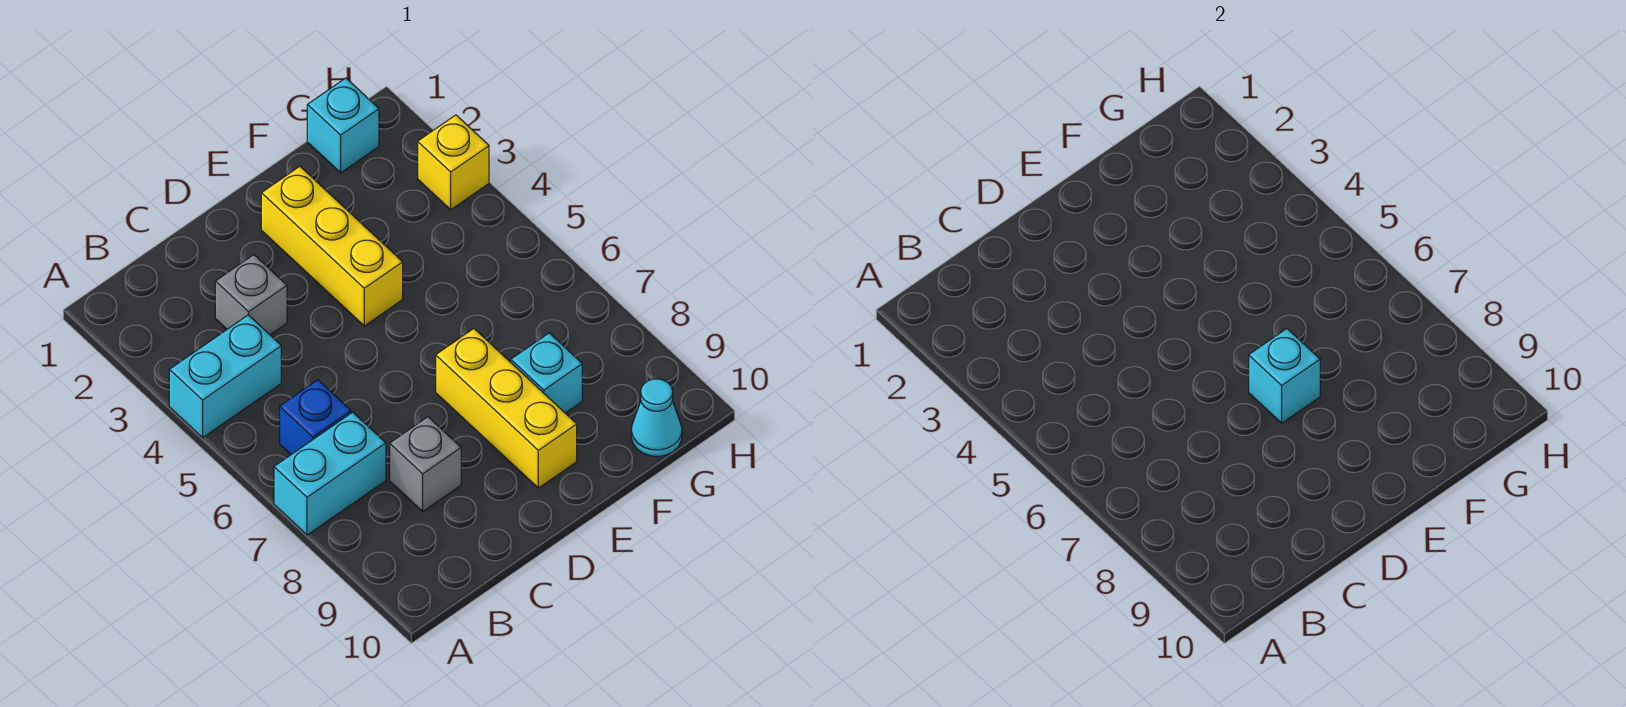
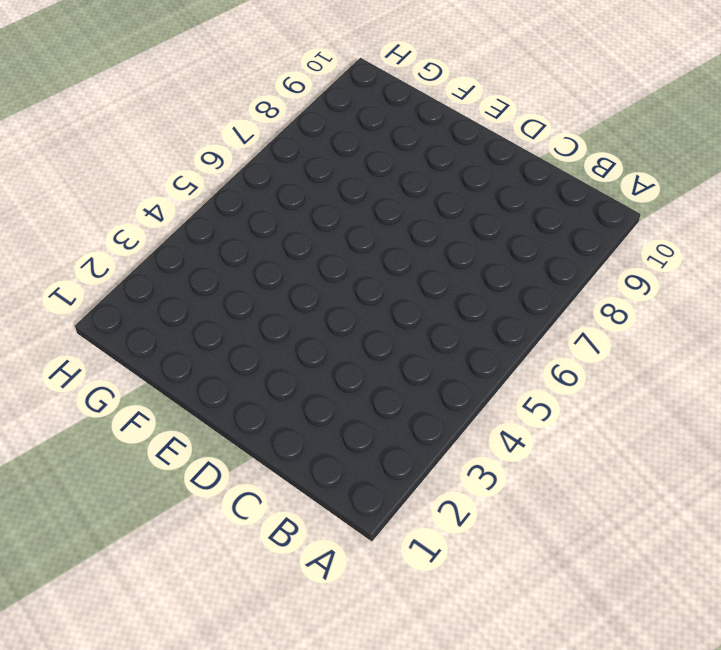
none -> cyan brick A4:B4 level 1
none -> cyan brick A7:B7 level 1
none -> blue brick B6 level 1

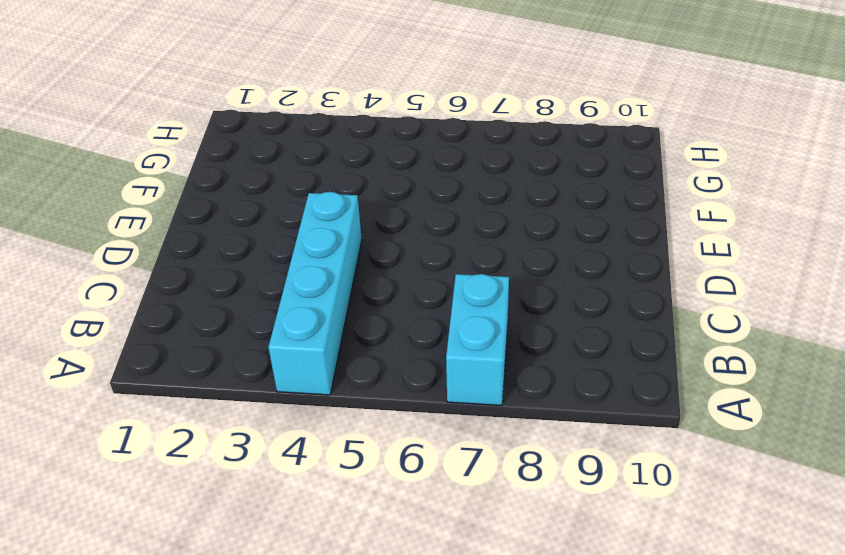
cyan brick A4:D4 level 1 -> cyan brick A4:B4 level 1
none -> blue brick B6 level 1
none -> grey brick C3 level 1
none -> grey brick C8 level 1

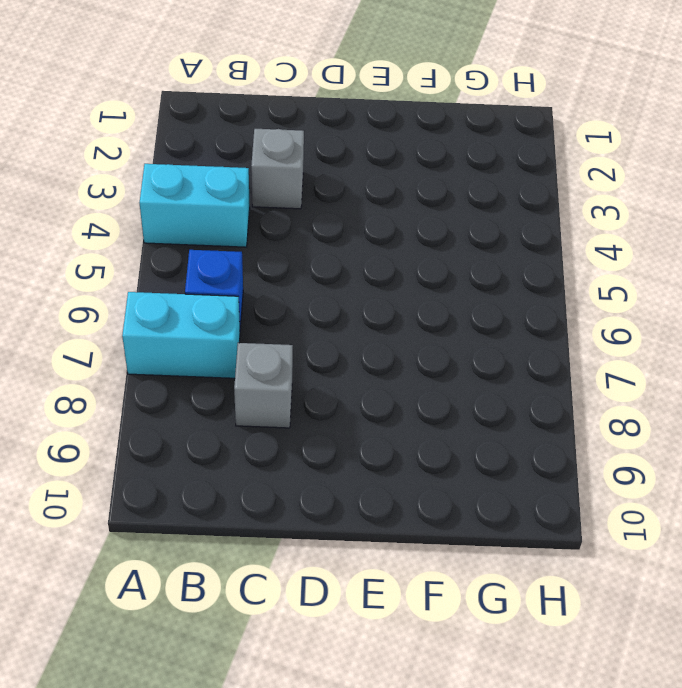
none -> yellow brick E2:E4 level 1
none -> yellow brick E7:E9 level 1
none -> cyan brick F8 level 1

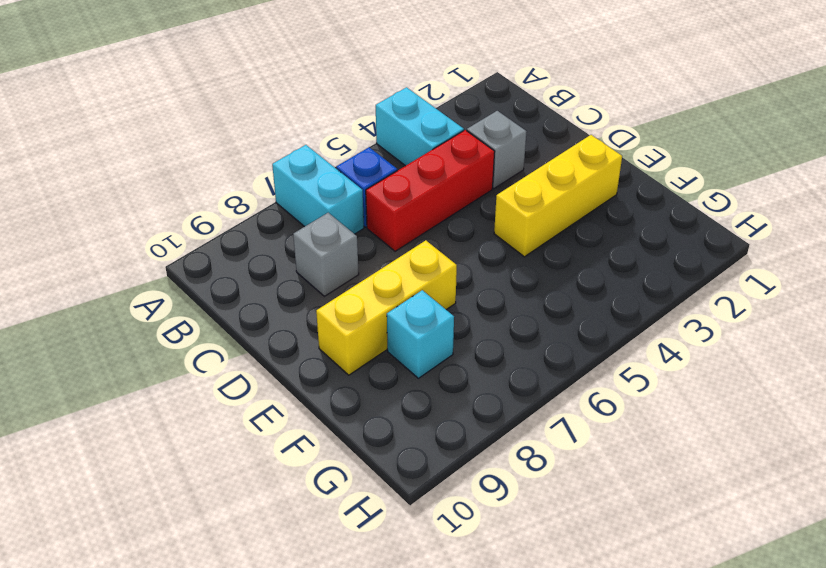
red brick C4:C6 level 1 -> none
none -> cyan brick G1 level 1
none -> cyan cone G10 level 1
none -> yellow brick H3 level 1

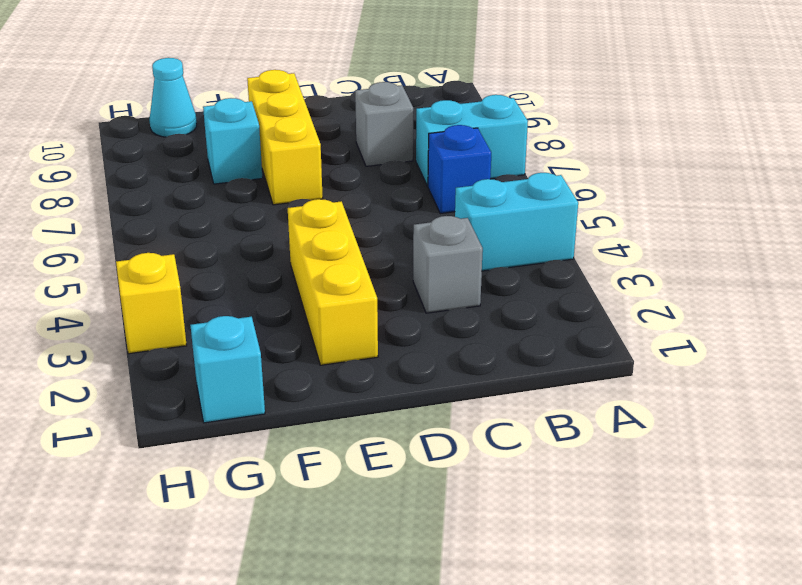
none -> cyan brick E7 level 2

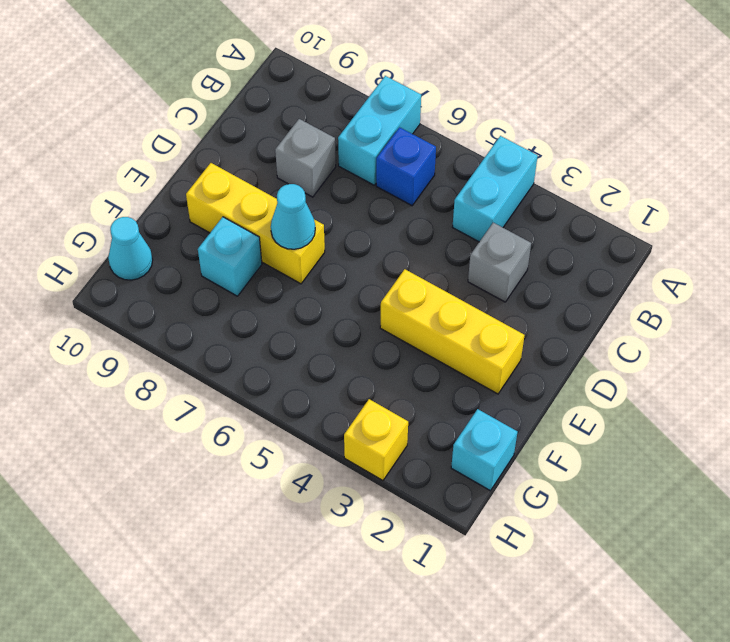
cyan cone E7 level 2 -> cyan brick E7 level 2

